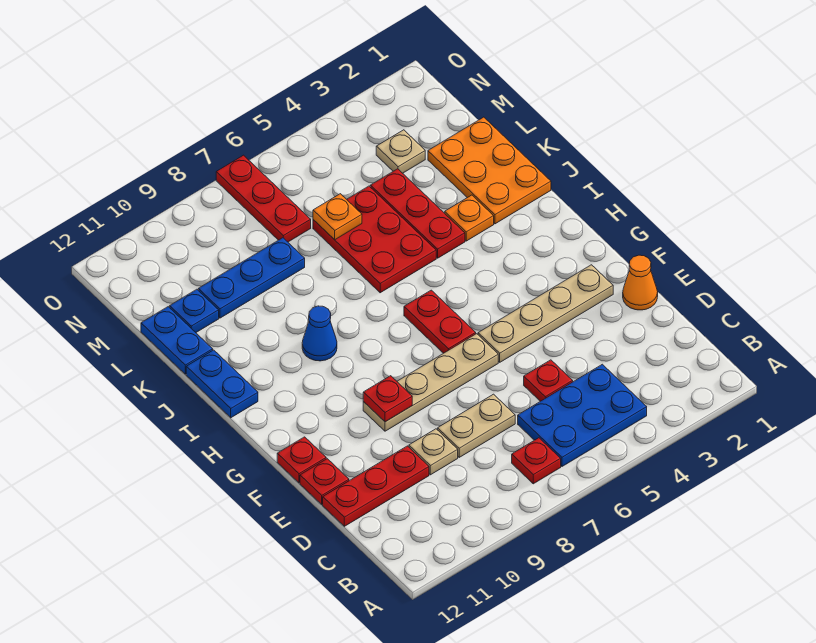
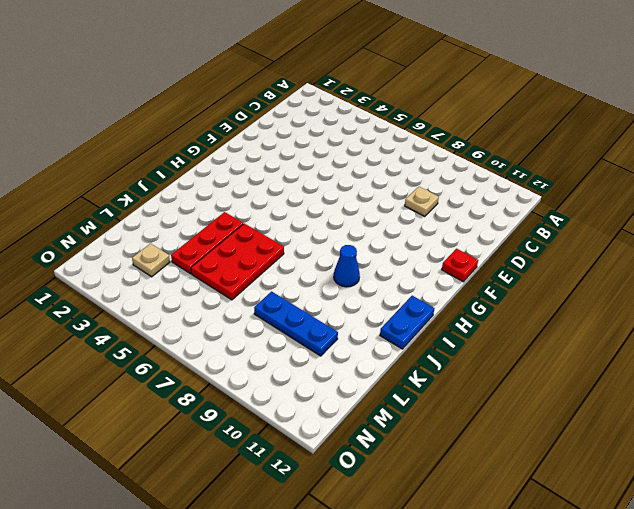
none -> blue plate B4:C6 level 1
none -> red plate B7 level 1
none -> red plate D5 level 1

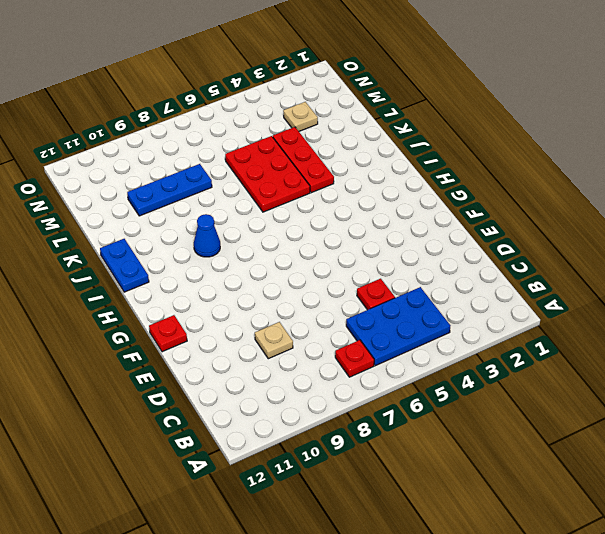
none -> tan plate D7:D8 level 1
none -> red plate D10:D12 level 1
none -> orange cone E1 level 1

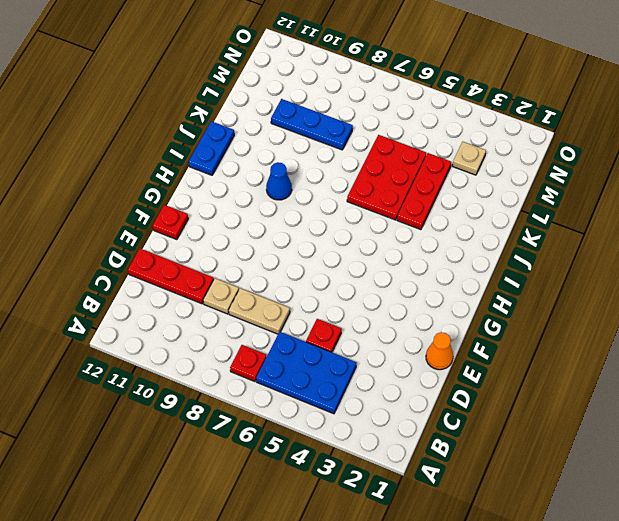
none -> red plate E12 level 1
none -> tan plate F2:F5 level 1
none -> tan plate F6:F9 level 1

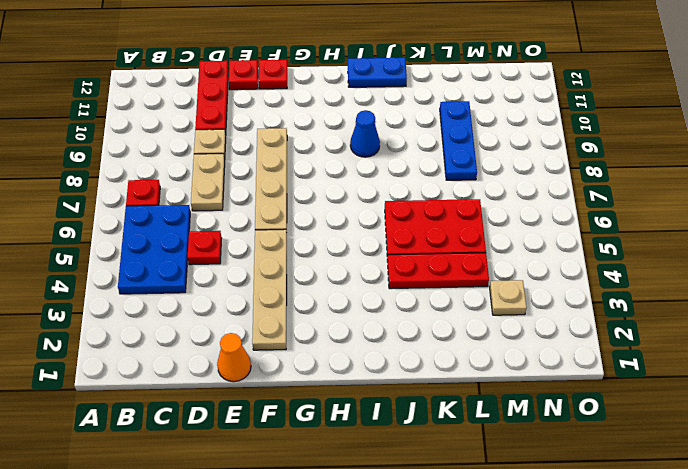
none -> red plate G6:H6 level 1
none -> orange plate J1:L2 level 1
none -> orange plate J3 level 1

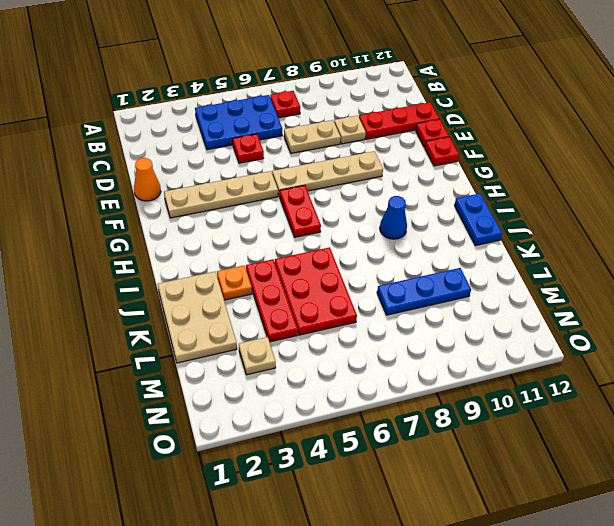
tan plate J1:L2 level 1 -> orange plate J1:L2 level 1
none -> blue plate K12:L12 level 1
none -> blue plate L11 level 1
none -> red plate M7:O7 level 1

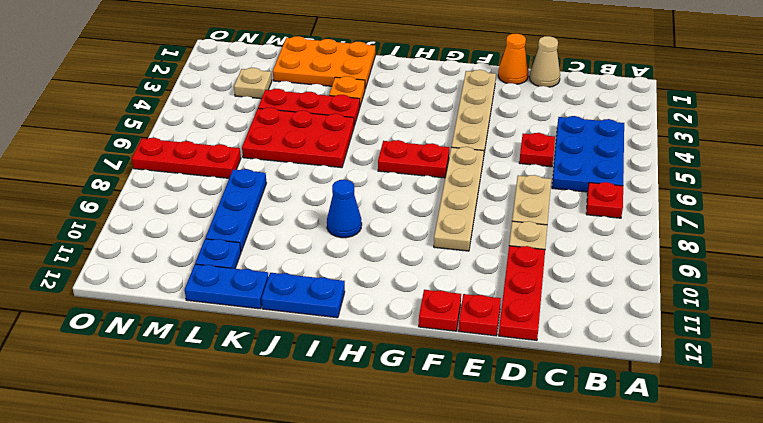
tan cone D1 level 1 -> none
none -> red plate F9 level 2
none -> orange plate L6 level 2

